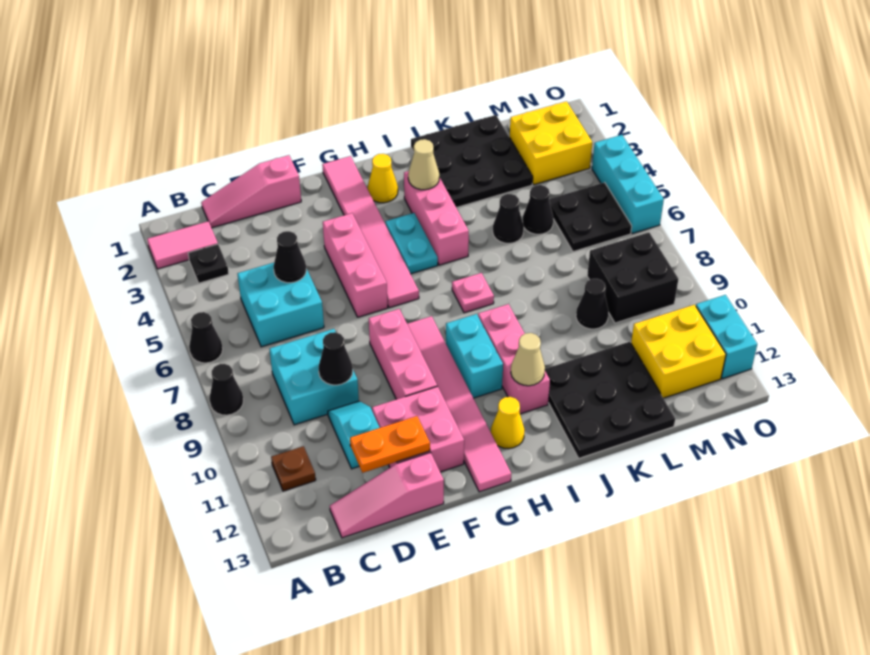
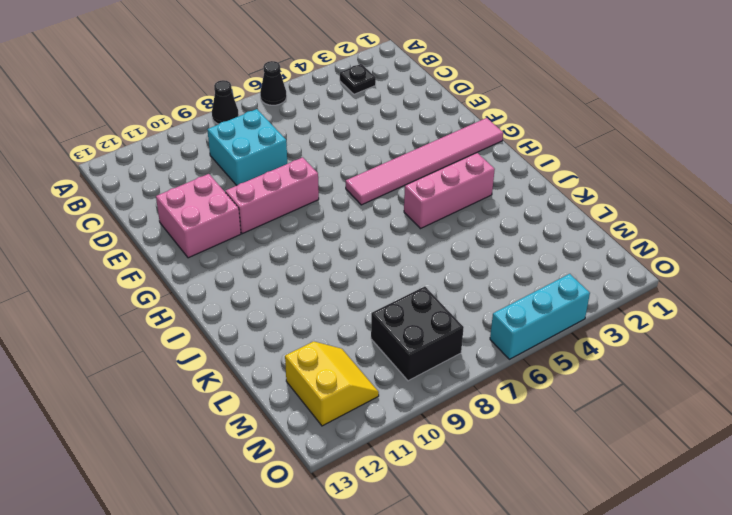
yellow slope M11:N12 level 1 top 12 -> yellow brick M11:N12 level 1
none -> pink tile A2:B2 level 1
none -> brown plate B11 level 1
none -> pink slope C1:E1 level 1 top E
none -> cyan brick C5:D6 level 1

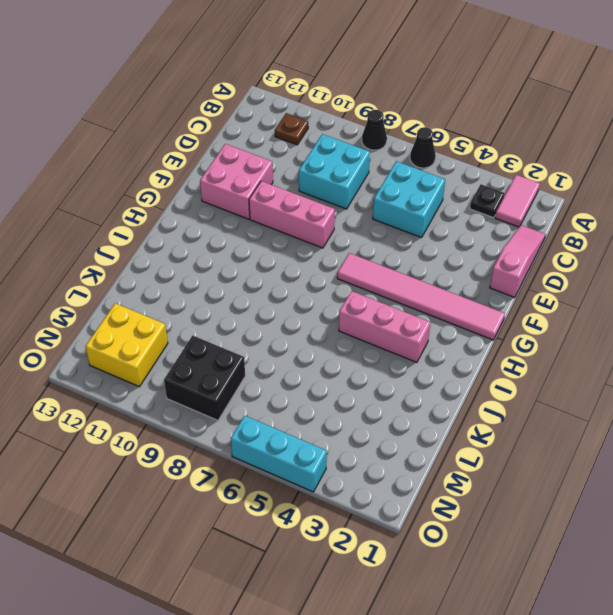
none -> pink slope C13:E13 level 1 top E
none -> cyan slope D10:D11 level 1 top 11
none -> pink brick F4:F6 level 1
none -> pink tile G8:G13 level 1

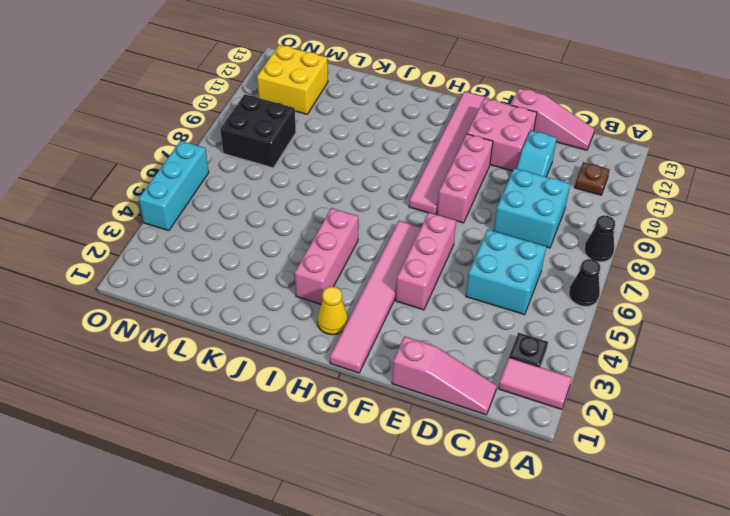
none -> cyan plate H4:H5 level 1
none -> cyan brick H9:H10 level 1
none -> yellow cone H12 level 1
none -> pink plate I7 level 1

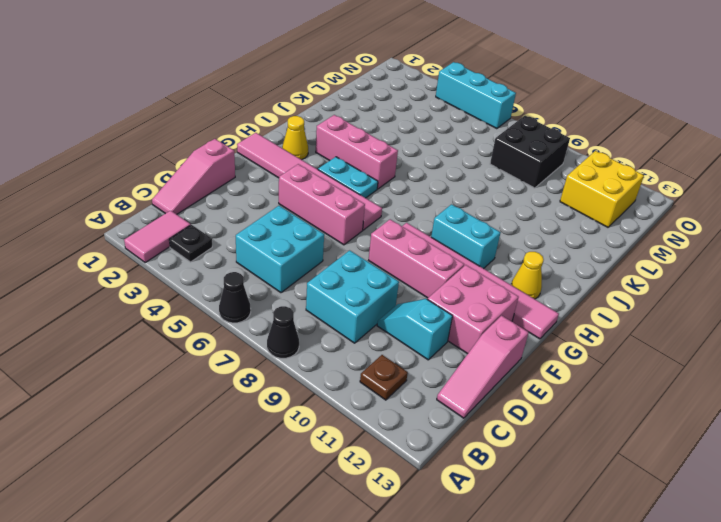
none -> pink plate I7 level 1
none -> pink brick I9:I11 level 1
none -> black plate J1:L3 level 1
none -> black plate J11:L13 level 1

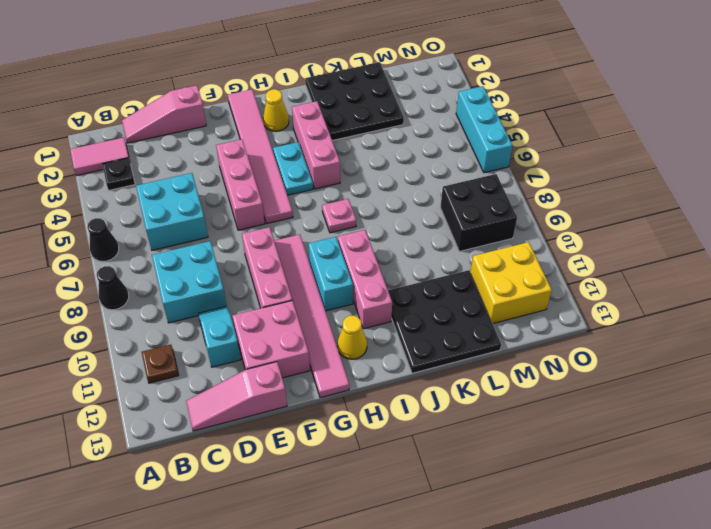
none -> black cone K5 level 1
none -> black cone L5 level 1
none -> black cone L9 level 1
none -> yellow brick M2:N3 level 1

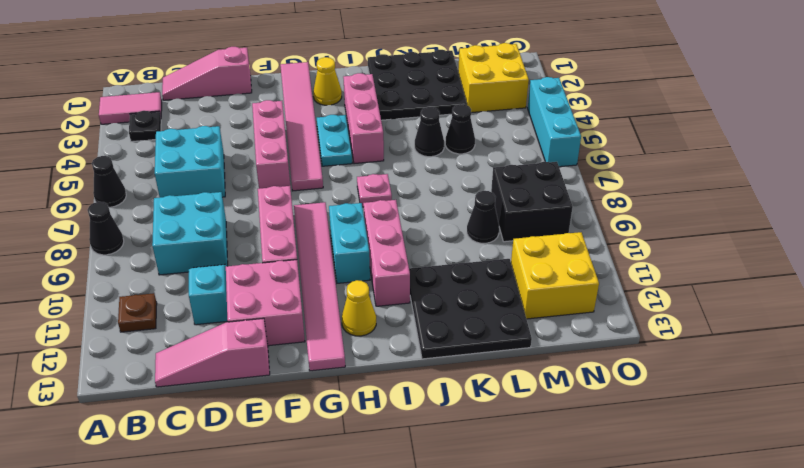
none -> black plate M5:N6 level 1
none -> cyan brick O11:O12 level 1
none -> black cone D5 level 2
none -> black cone D9 level 2

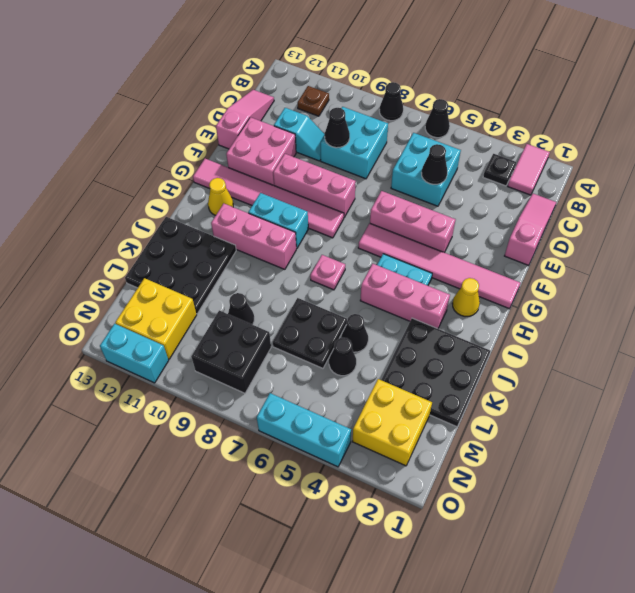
black plate K6:L7 level 1 -> black plate M5:N6 level 1
none -> orange plate D12:E12 level 2
none -> tan cone I3 level 2
none -> tan cone I11 level 2

